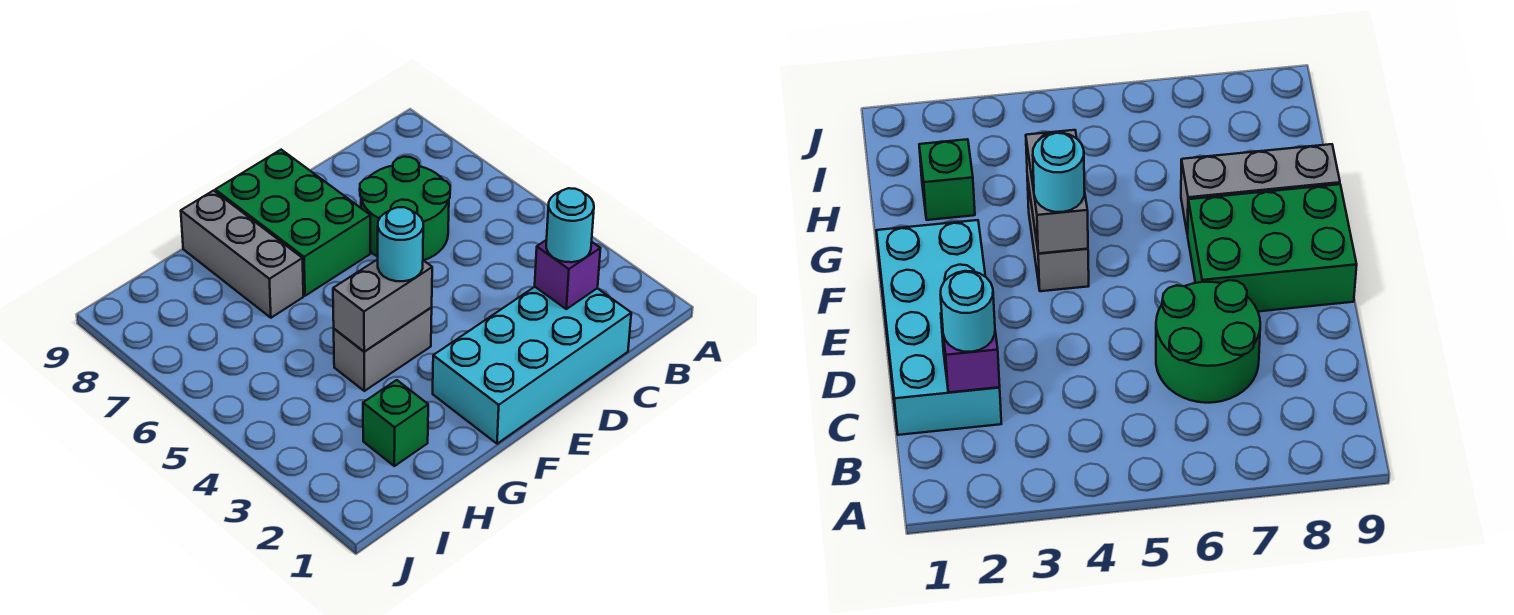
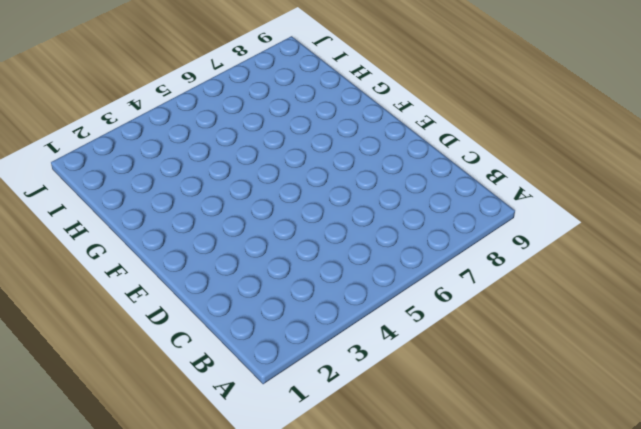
none -> cyan brick C1:F2 level 1
none -> green round brick C6:D7 level 1

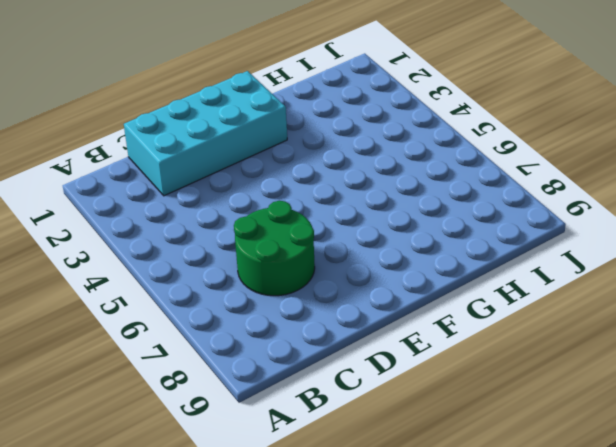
none -> green brick E7:F9 level 1
none -> grey brick F4:G4 level 1

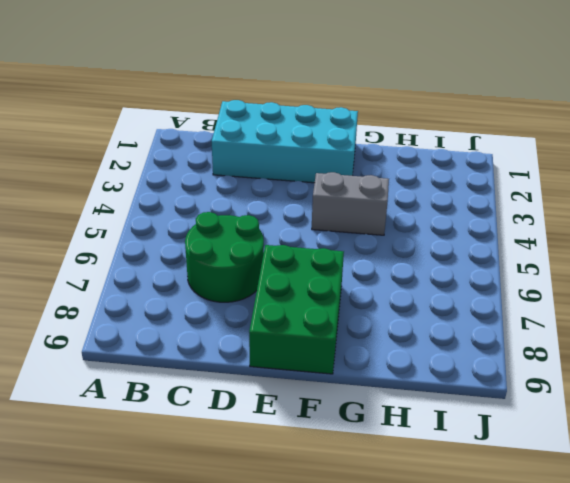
none -> grey brick G7:G9 level 1
none -> green brick H2 level 1

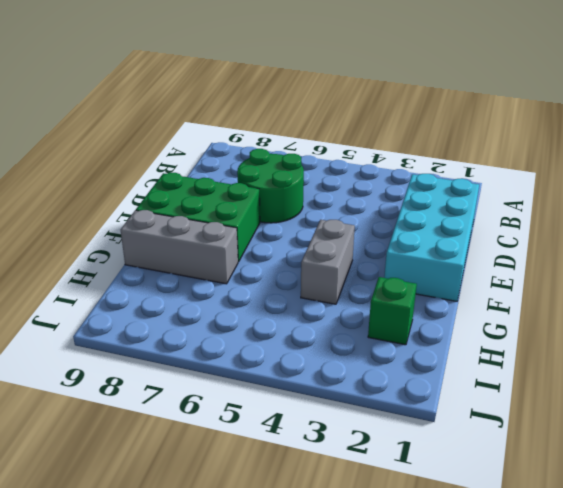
none -> purple brick C2 level 2
none -> grey brick F4:G4 level 2

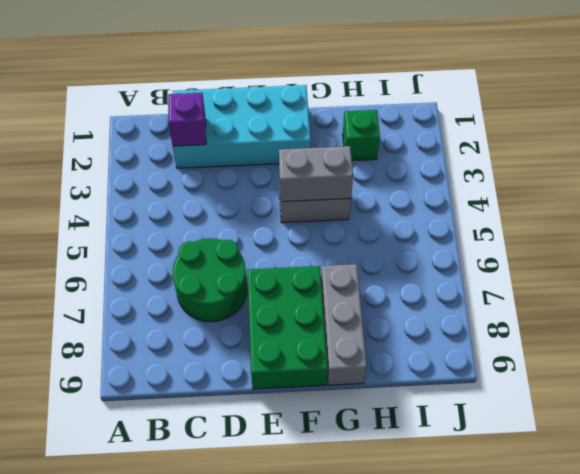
none -> cyan round brick C2 level 3
none -> cyan round brick F4 level 3

